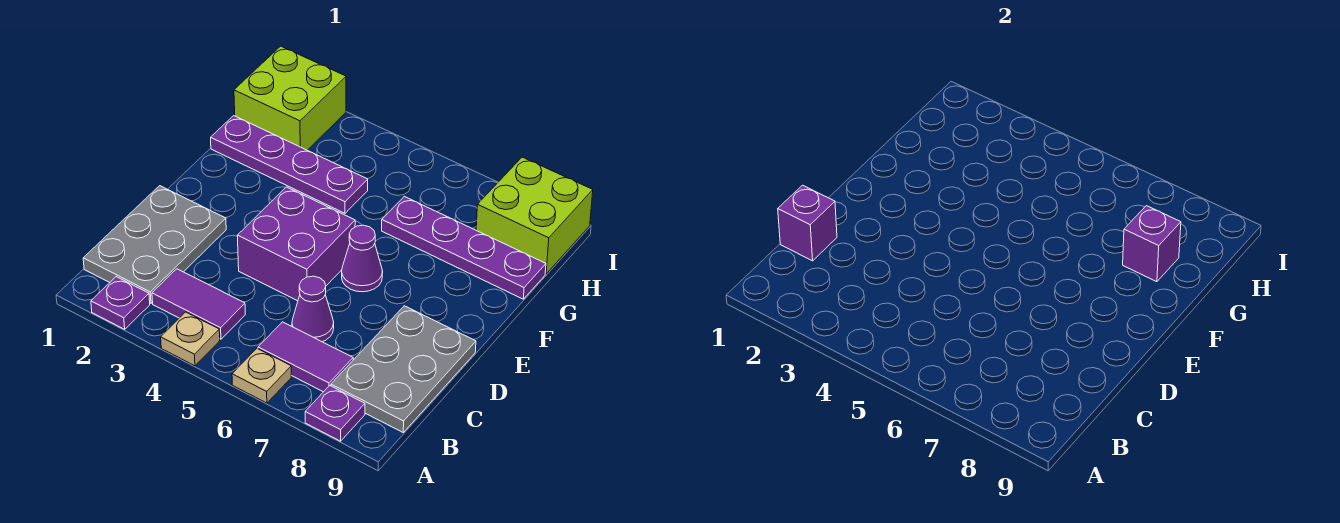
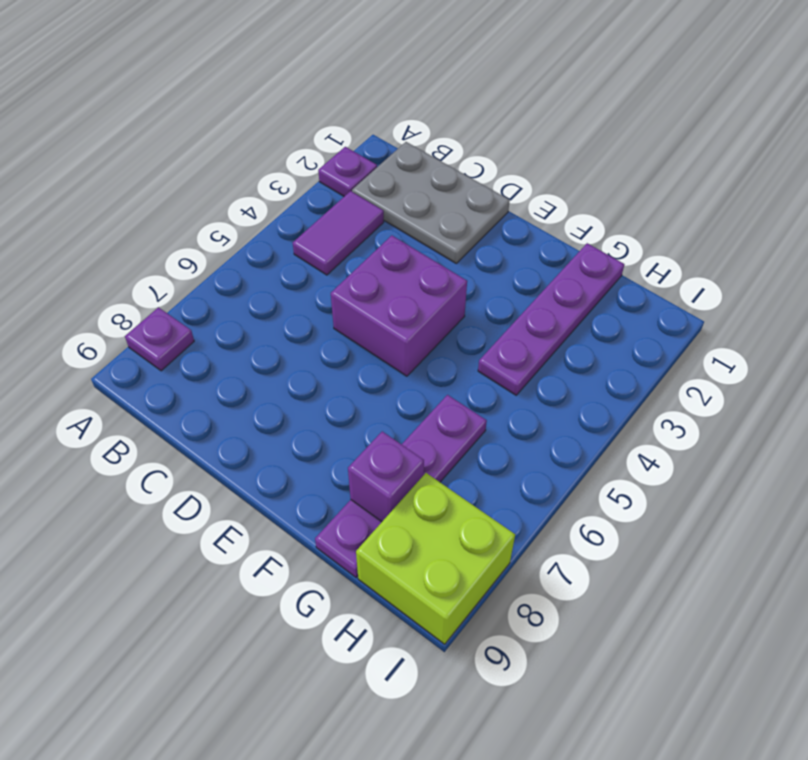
none -> tan plate A4 level 1
none -> tan plate A6 level 1
none -> purple tile B6:B7 level 1

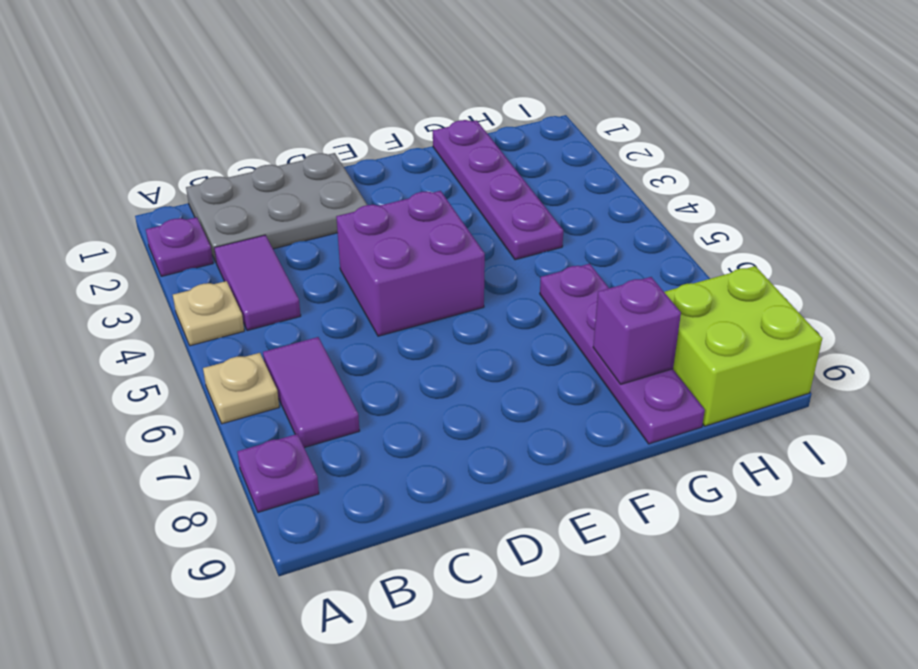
none -> grey plate B8:D9 level 1
none -> purple cone C6 level 1
none -> purple cone E6 level 1

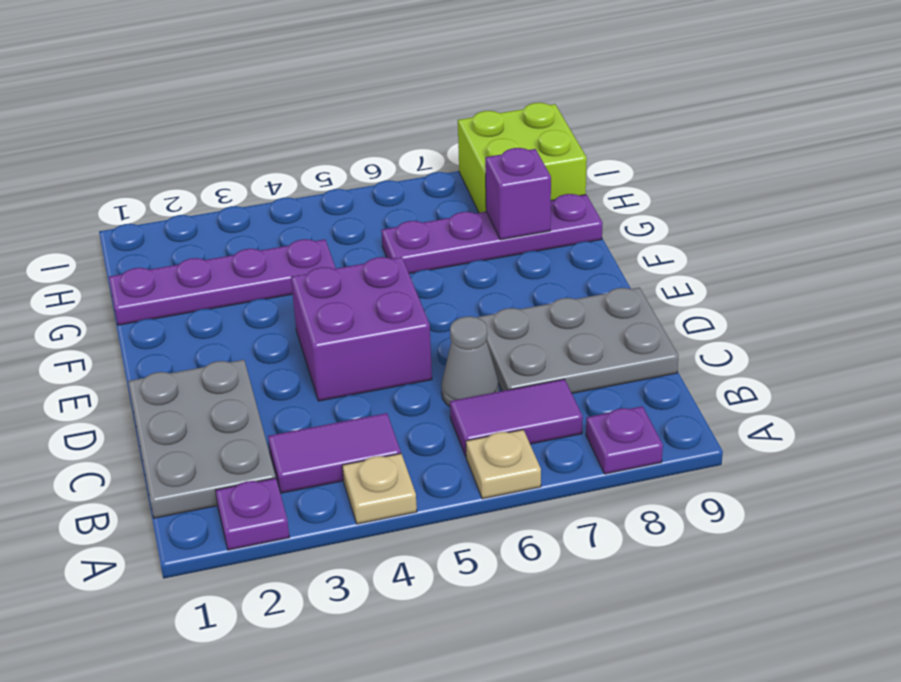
grey cone C6 level 1 -> purple cone C6 level 1
grey plate C7:D9 level 1 -> grey plate B8:D9 level 1
none -> purple cone E6 level 1
none -> lime brick H1:I2 level 1
none -> purple brick C1 level 2

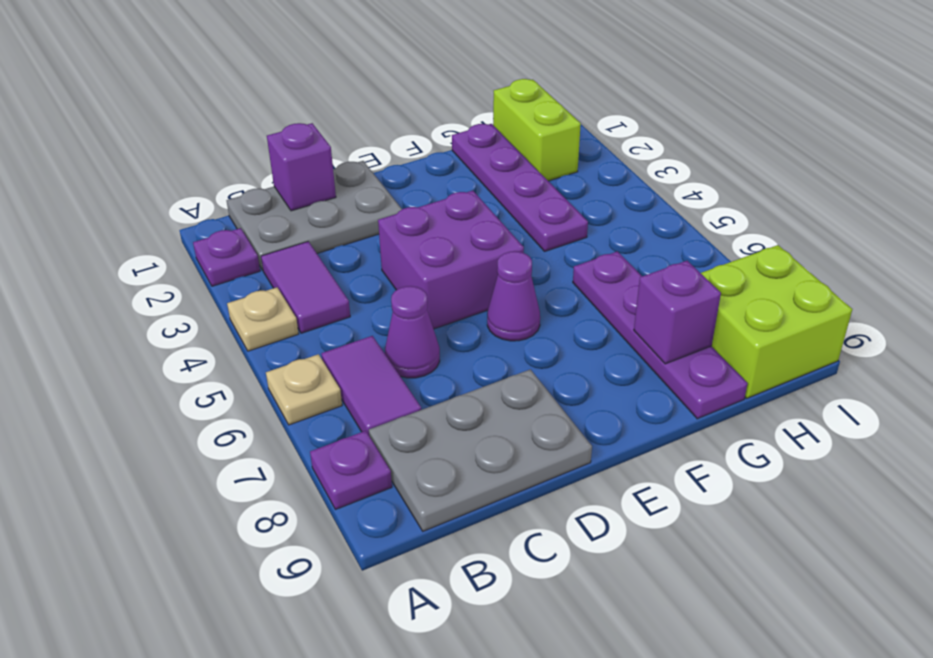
lime brick H1:H2 level 1 -> lime brick H1:I2 level 1

